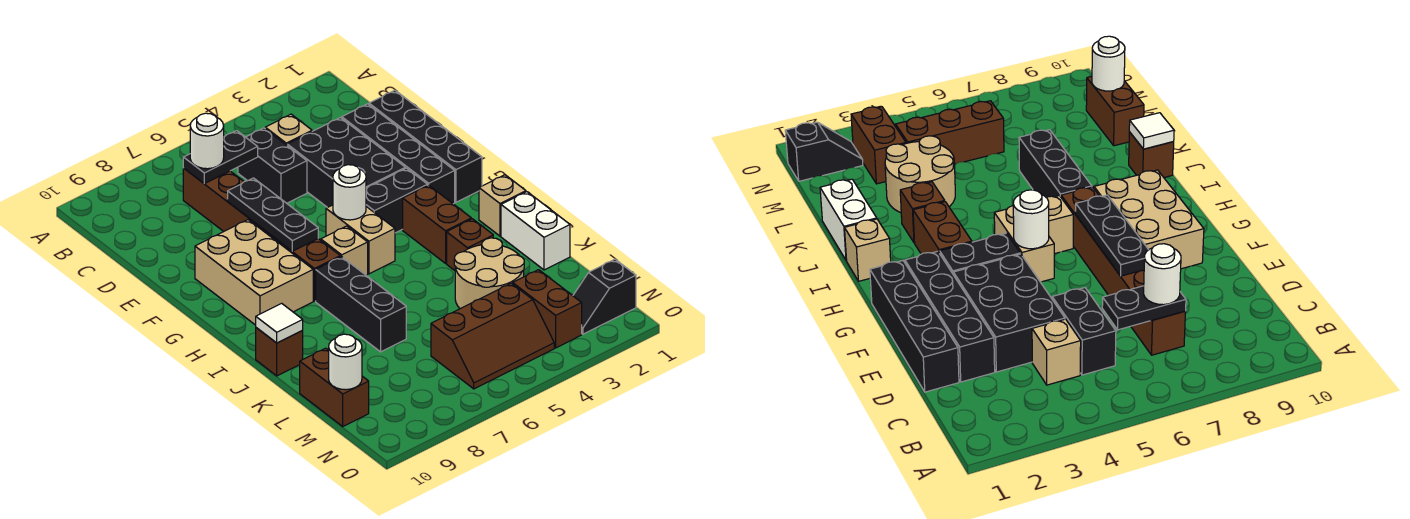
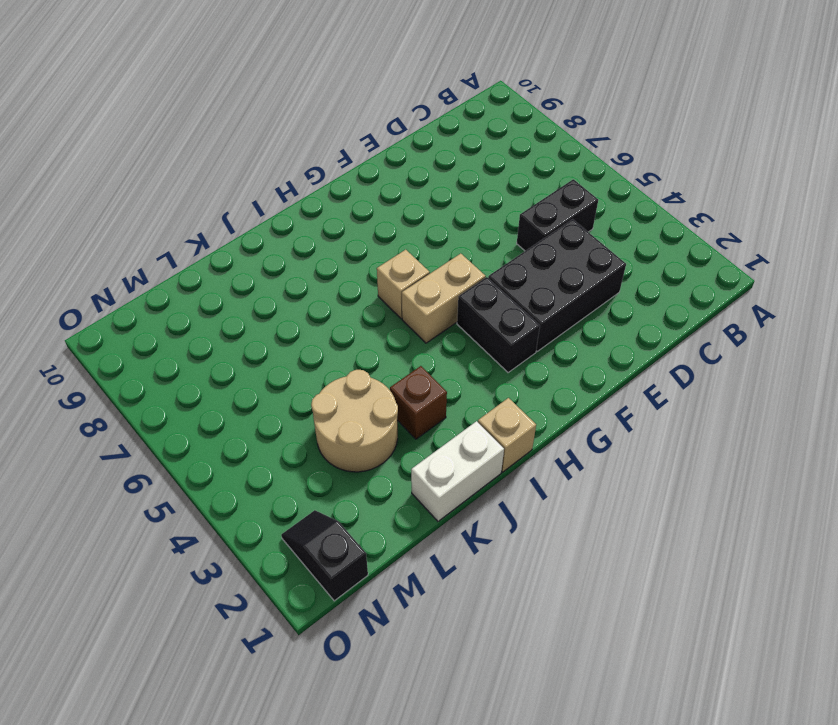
none -> tan brick C4 level 1
none -> brown brick C7:H7 level 1
none -> black brick D1:G1 level 1

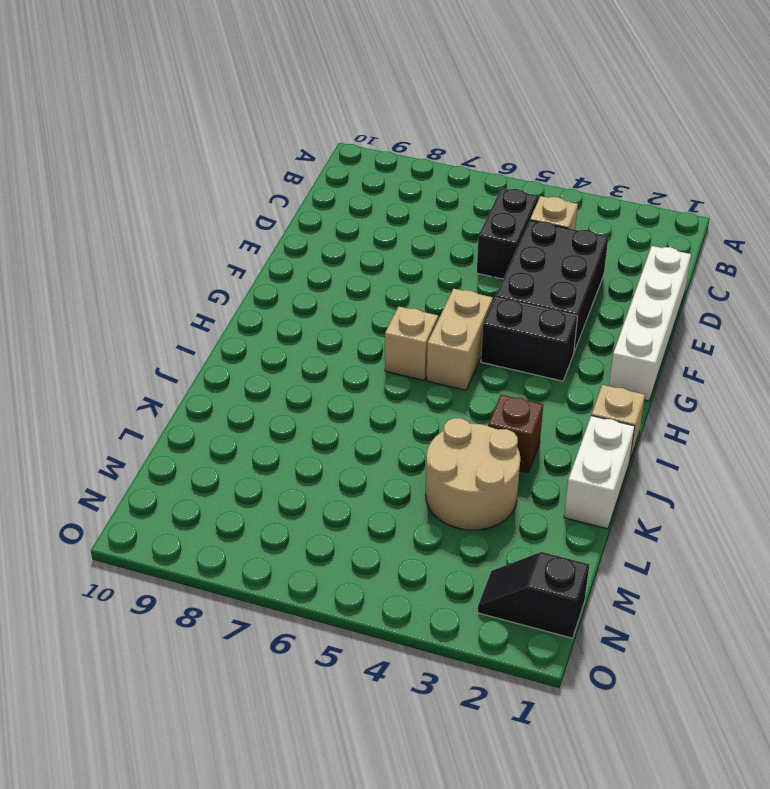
white brick D1:G1 level 1 -> black brick D1:G1 level 1
none -> brown brick C7:H7 level 1
none -> black brick D2:G2 level 1
none -> tan brick F8:H9 level 1

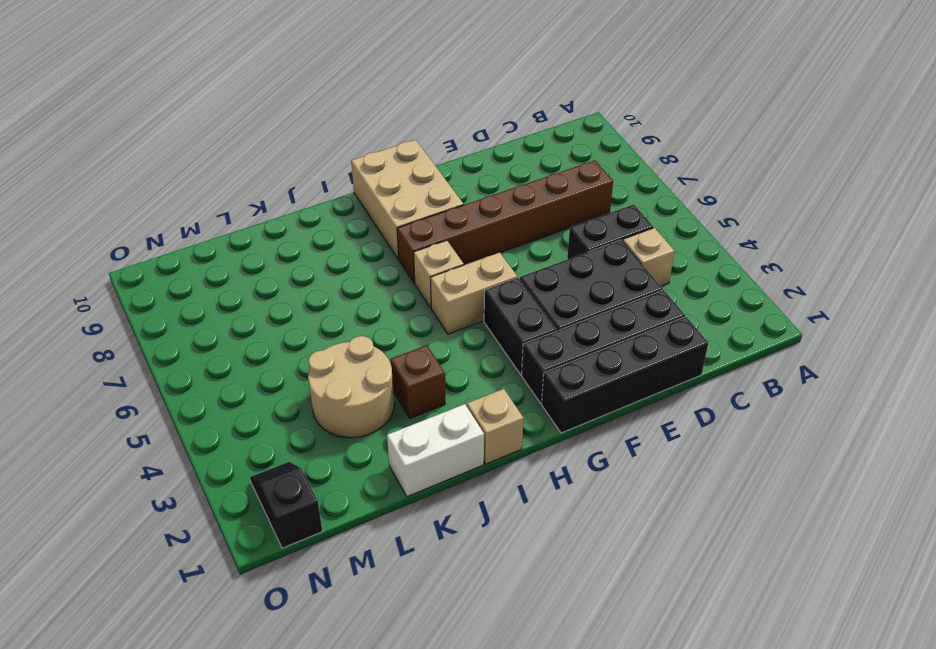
tan brick G8:H10 level 1 -> tan brick F8:H9 level 1
none -> brown brick H3:I3 level 1
none -> black brick I7:K7 level 1
none -> brown brick J10 level 1

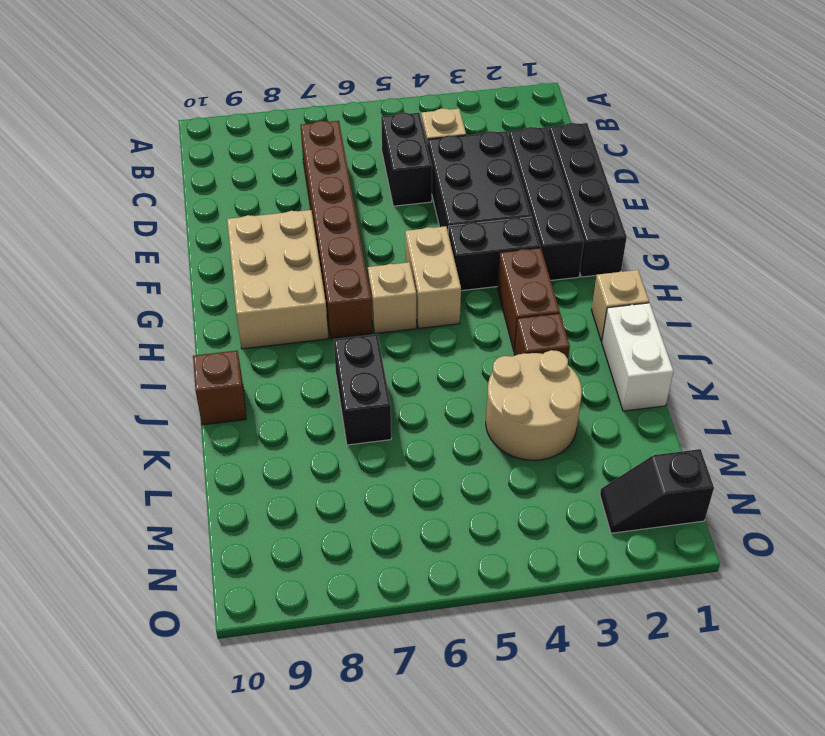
black brick J7:K7 level 1 -> black brick I7:K7 level 1
none -> brown brick L10:M10 level 1
none -> brown brick M3:N3 level 1
none -> brown slope M4:N6 level 1 top M

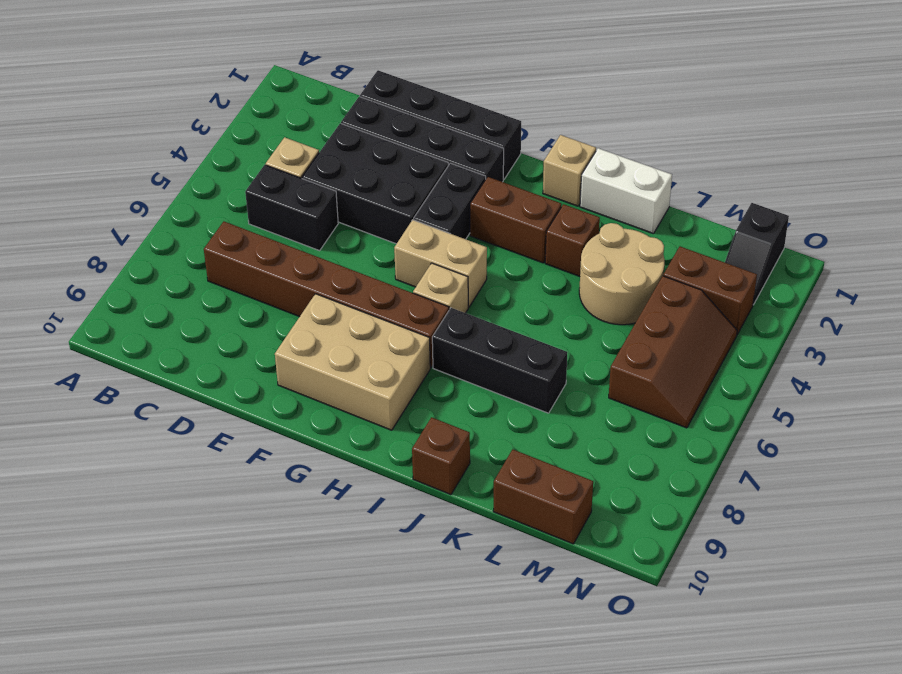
none -> black plate C6:C7 level 2
none -> black plate E7:G7 level 2
none -> white round brick G5 level 2

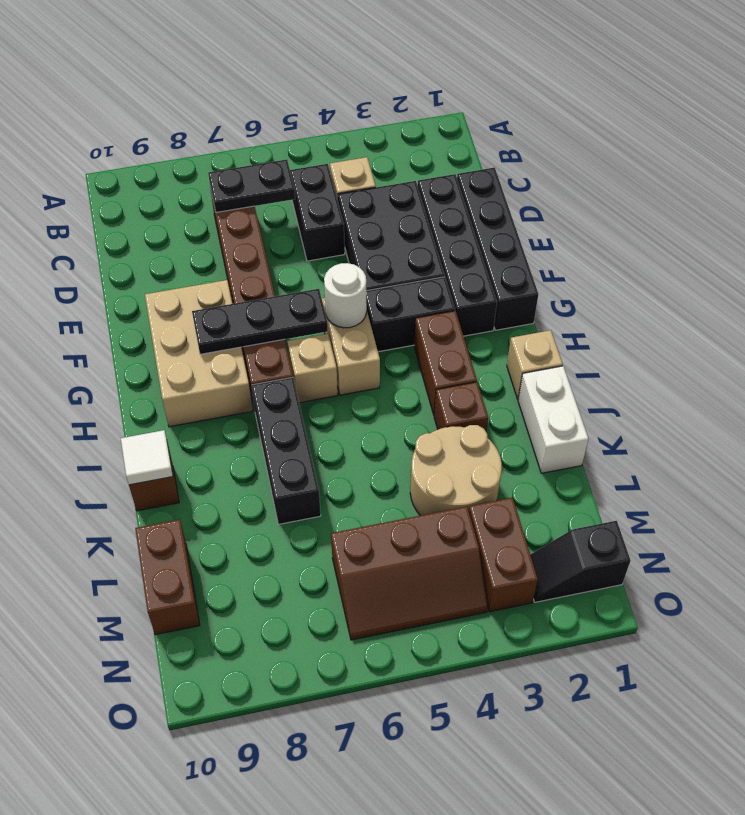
black plate G6:G8 level 2 -> black plate E7:G7 level 2
none -> white round brick M10 level 2
none -> white round brick C7 level 3

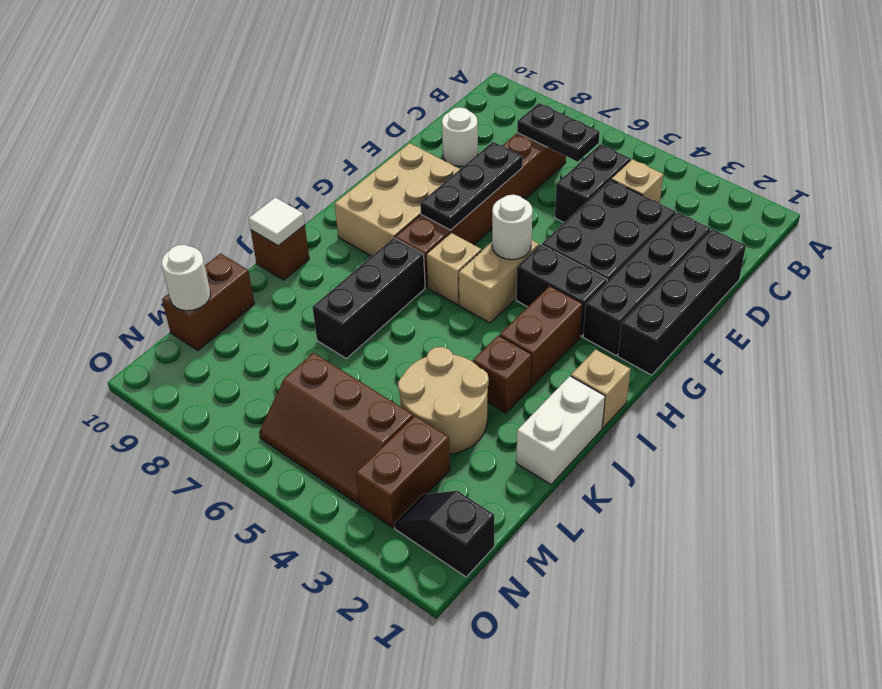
white round brick D9 level 1 -> white round brick C7 level 3

